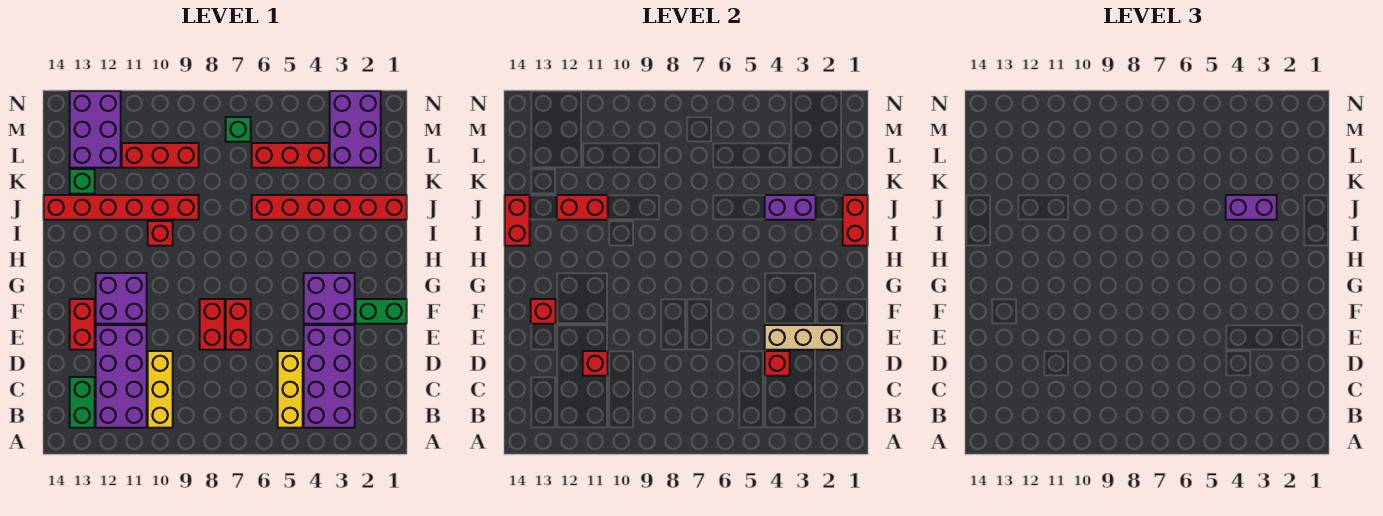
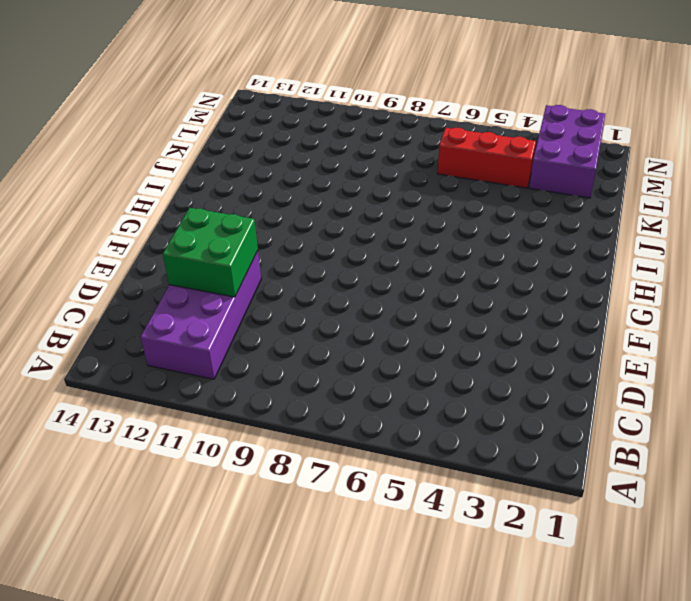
green brick D11:E12 level 2 -> red brick D11 level 2
none -> purple brick B3:E4 level 1
none -> yellow brick B5:D5 level 1
none -> yellow brick B10:D10 level 1

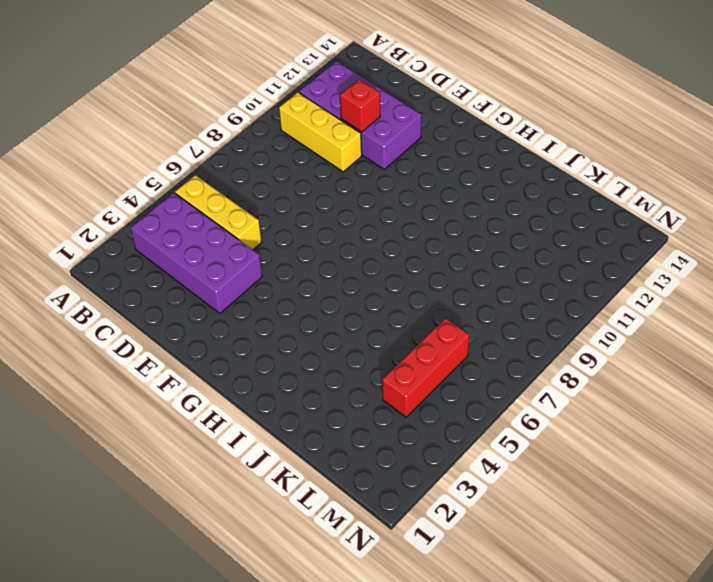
none -> green brick B13:C13 level 1
none -> red brick E7:F7 level 1
none -> red brick E8:F8 level 1

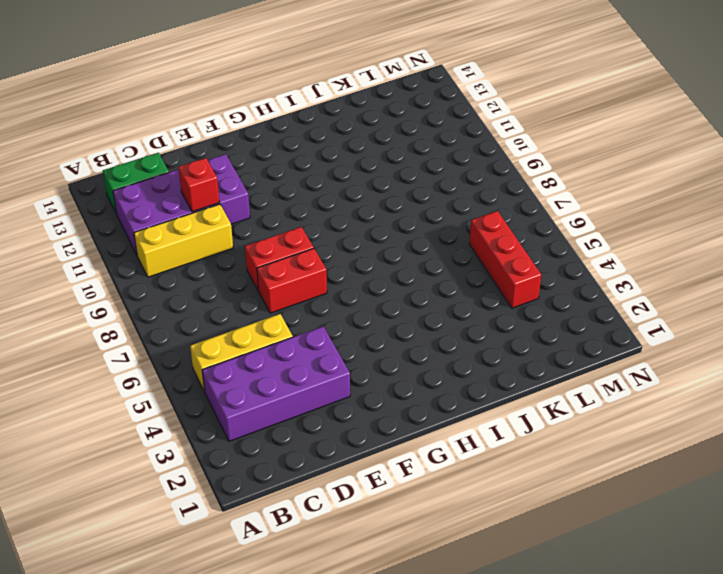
none -> red brick E13:F13 level 1
none -> green brick F1:F2 level 1
none -> purple brick F3:G4 level 1

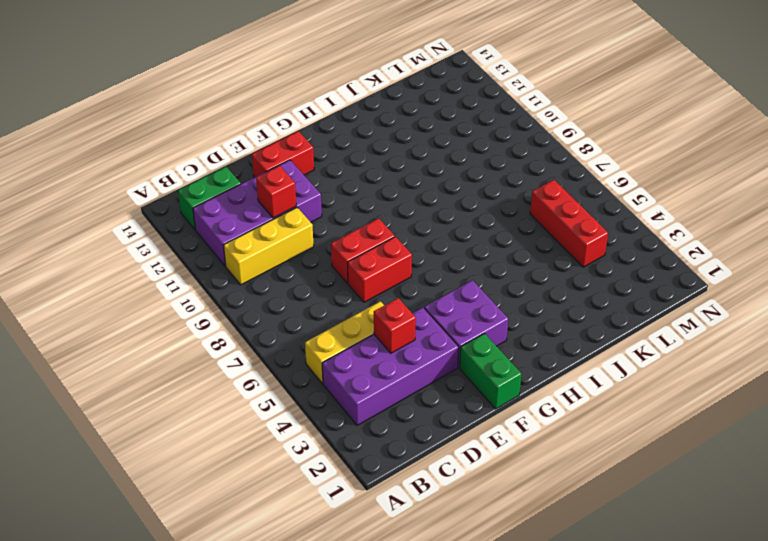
none -> purple brick F11:G12 level 1
none -> red brick I10 level 1
none -> red brick J1:J6 level 1

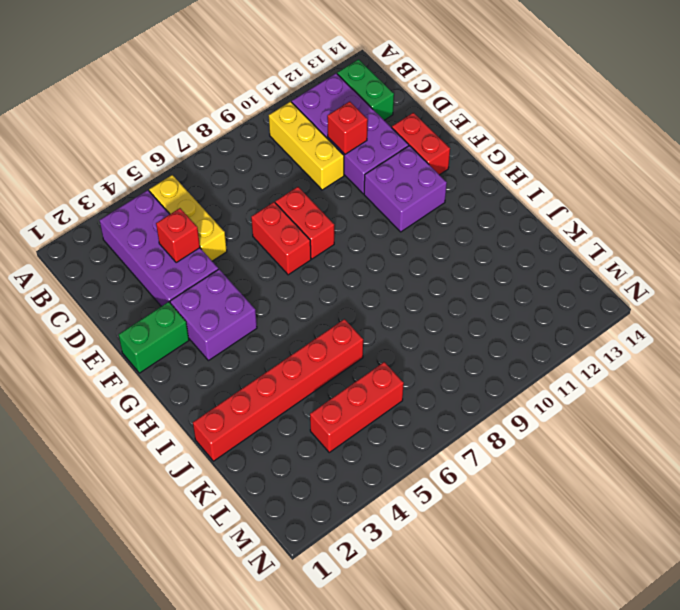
none -> red brick I10 level 1
none -> red brick J9:J14 level 1
none -> green brick K13 level 1

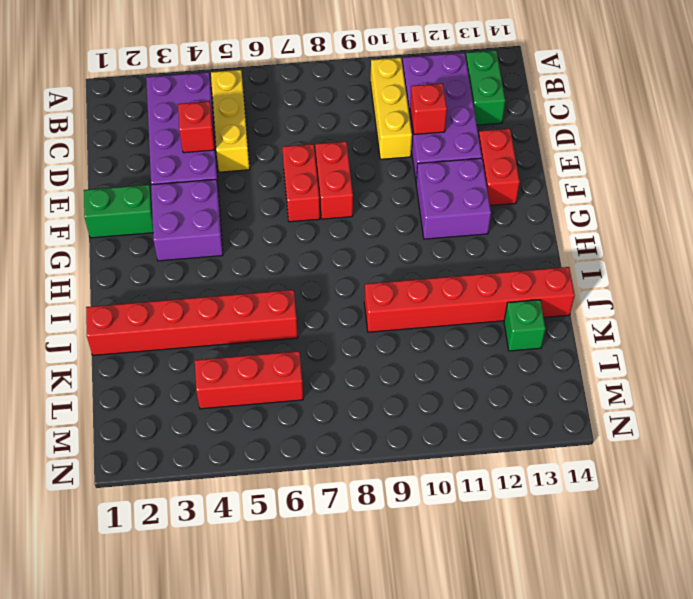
none -> red brick I10 level 1
none -> purple brick L2:N3 level 1
none -> red brick L9:L11 level 1

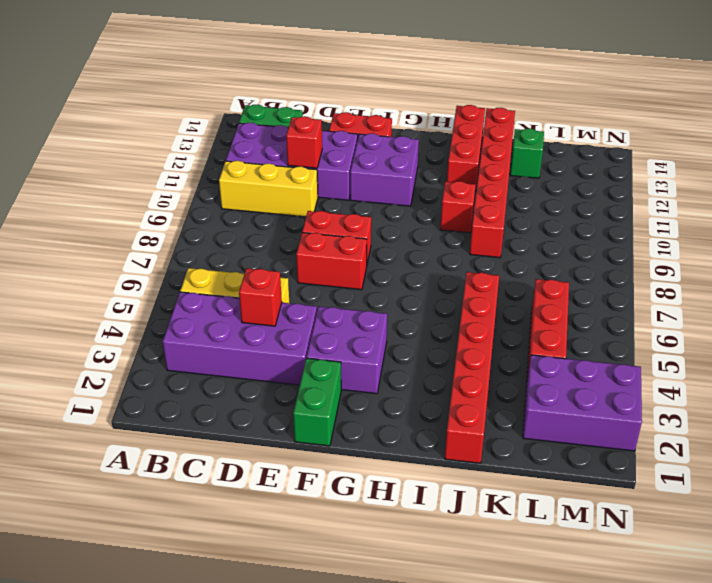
red brick I12:I14 level 1 -> red brick L9:L11 level 1
none -> purple brick L12:N13 level 1
none -> green brick M7 level 1
none -> tan brick E2:E4 level 2

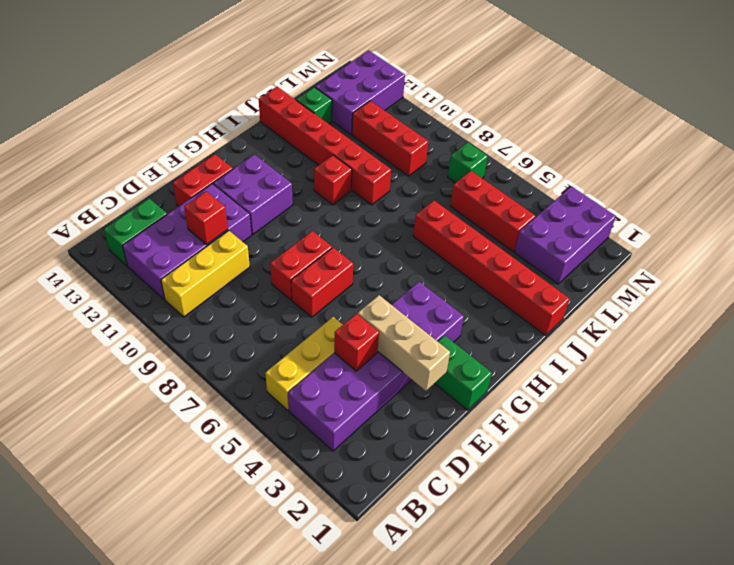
none -> red brick F13 level 2
none -> red brick I1:J1 level 2
none -> red brick I14:J14 level 2

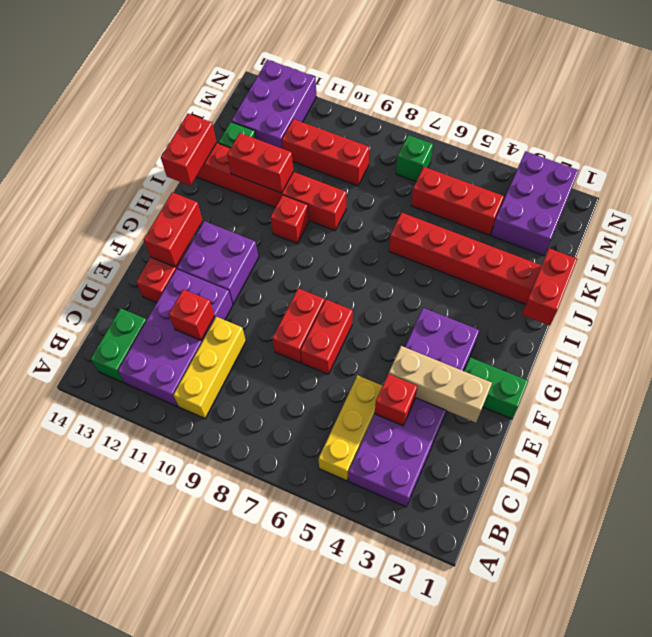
red brick F13:G13 level 2 -> red brick F13 level 2
none -> purple brick J3:J4 level 2
none -> purple brick J3:J4 level 3

